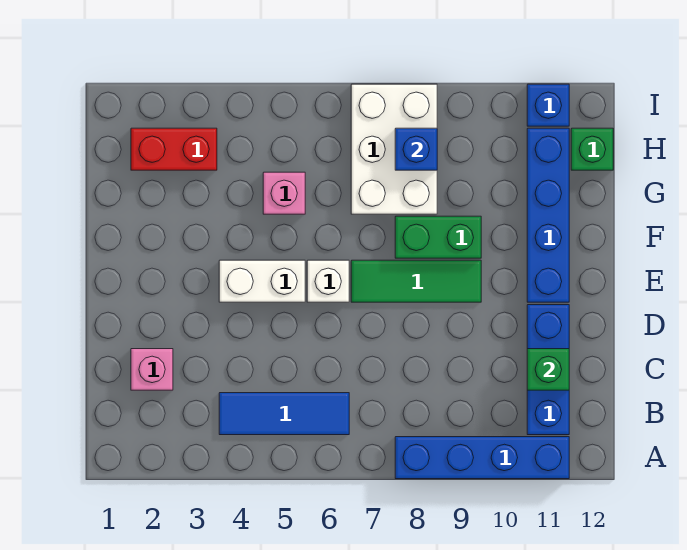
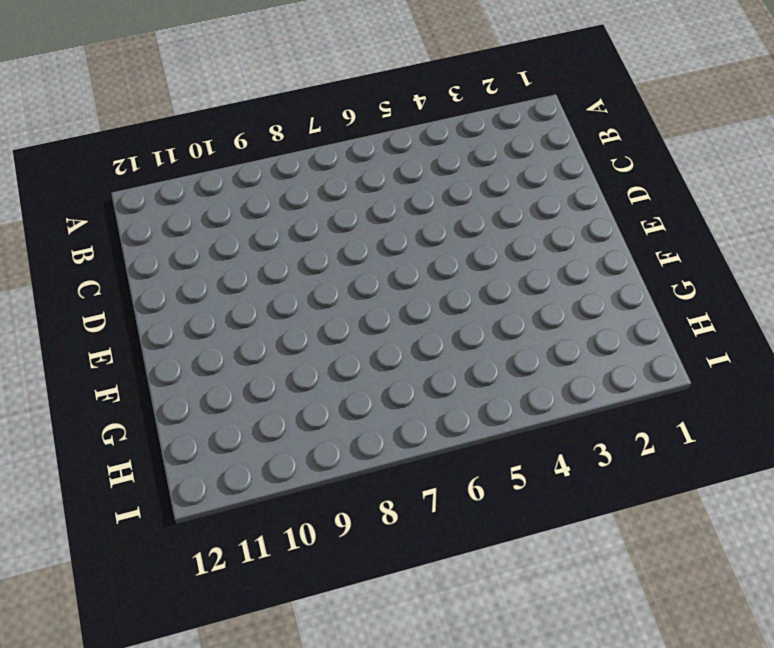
none -> blue brick A8:A11 level 1
none -> blue tile B4:B6 level 1
none -> blue brick B11:D11 level 1

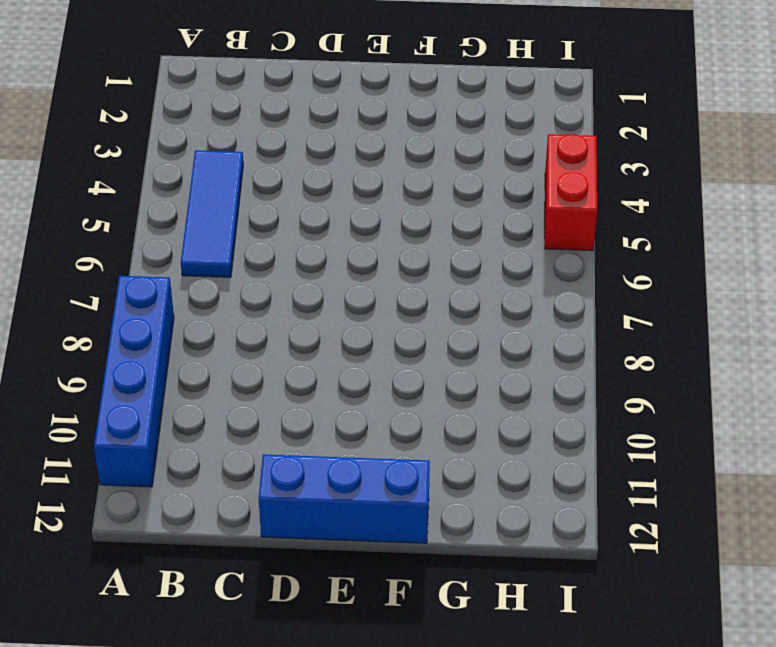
blue brick D12:F12 level 1 -> blue brick B11:D11 level 1
red brick I4:I5 level 1 -> red brick H2:H3 level 1
none -> pink brick C2 level 1
none -> white brick E4:E5 level 1
none -> white brick E6 level 1

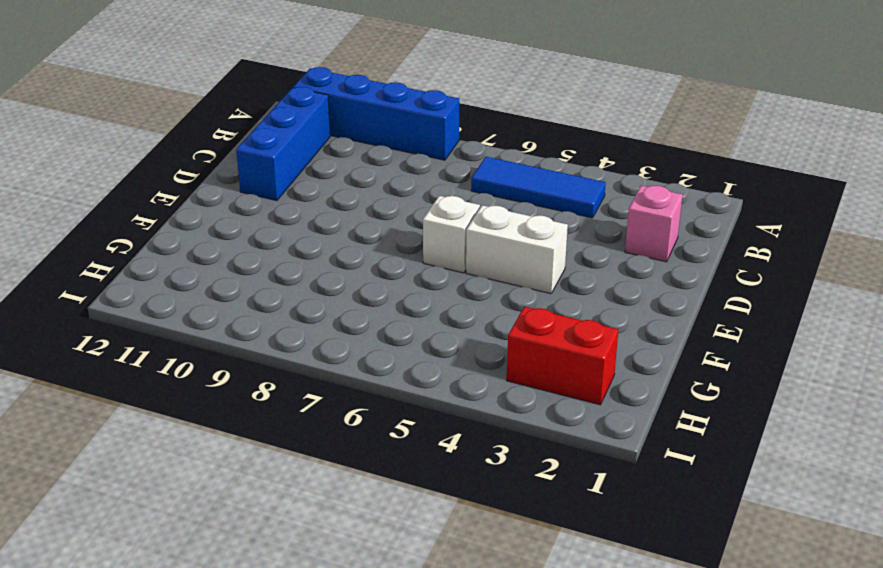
none -> green tile E7:E9 level 1
none -> blue brick E11:H11 level 1
none -> green brick F8:F9 level 1

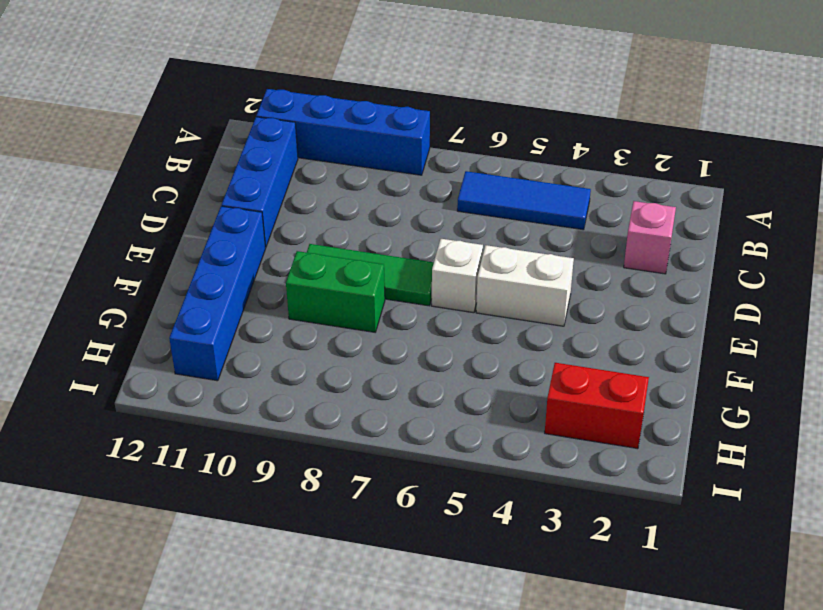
none -> pink brick G5 level 1
none -> white brick G7:I8 level 1
none -> green brick H12 level 1

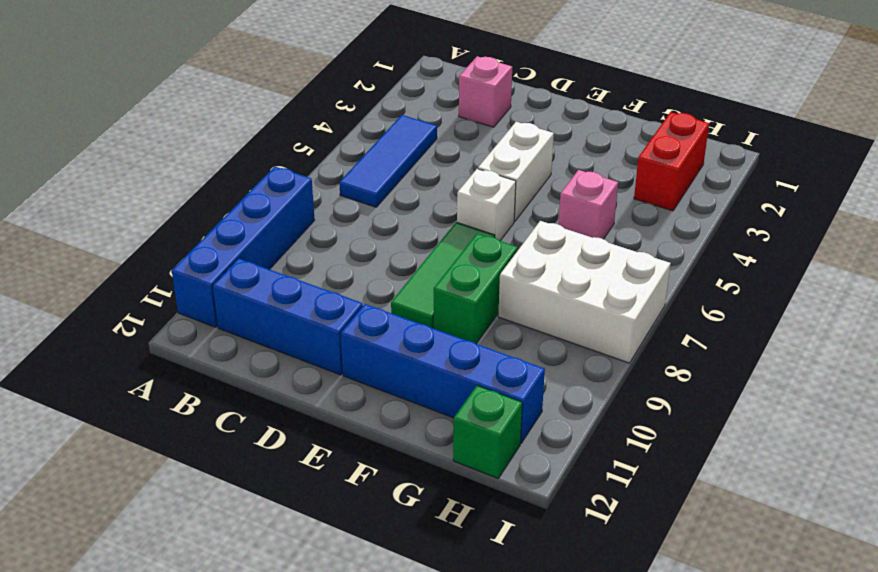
none -> blue brick I11 level 1
none -> green brick C11 level 2
none -> blue brick H8 level 2

